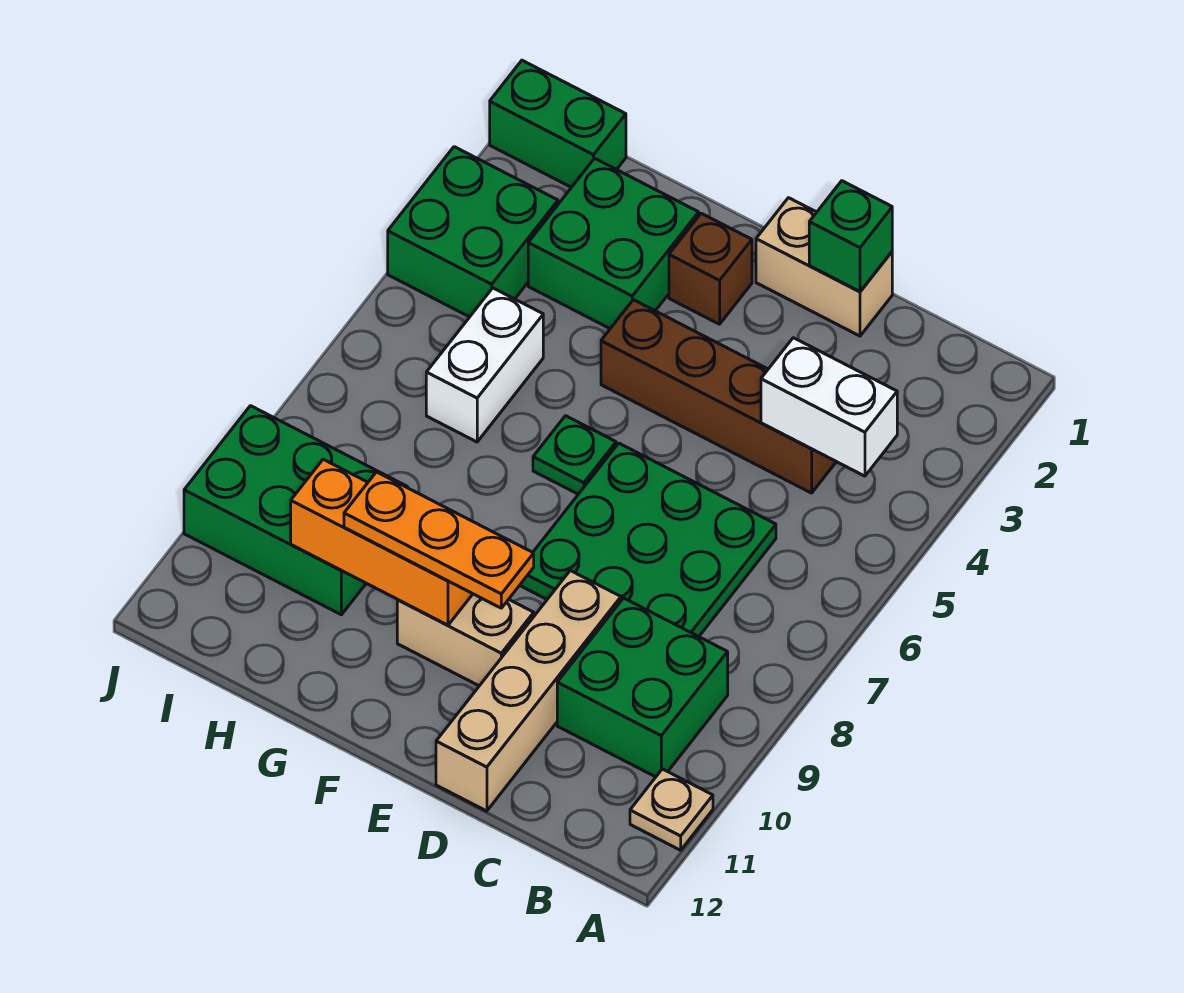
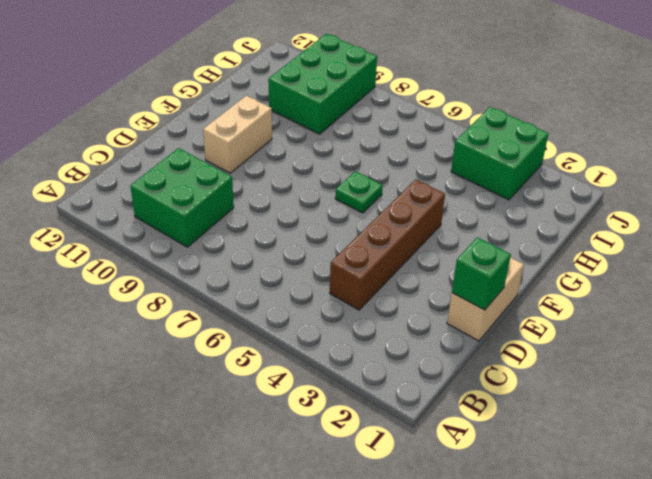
none -> tan plate A11 level 1
none -> green plate C6:E8 level 1
none -> tan brick D9:D12 level 1

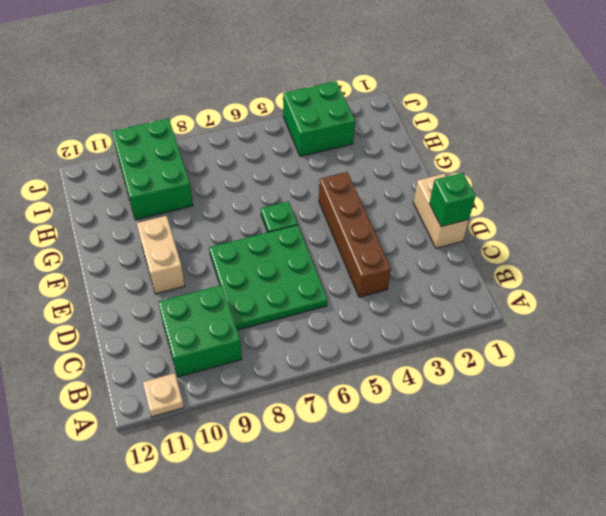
none -> tan brick D9:D12 level 1
none -> brown brick F2 level 1
none -> green brick G2:H3 level 1

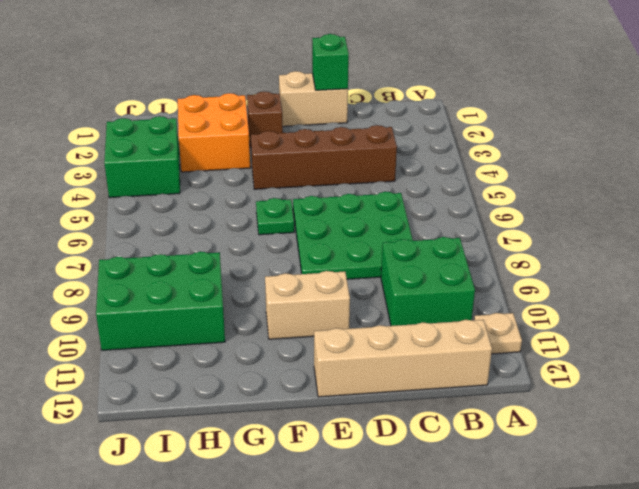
tan brick B12:E12 level 1 -> tan brick D9:D12 level 1
orange brick G2:H3 level 1 -> green brick G2:H3 level 1
none -> white brick H5:H6 level 1
none -> green brick I1:J1 level 1
none -> white brick B4:C4 level 2

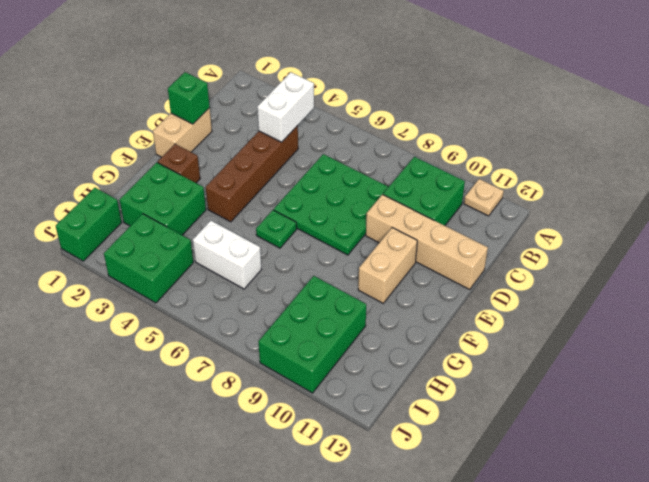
none -> orange brick F10:H10 level 2
none -> orange plate E10:G10 level 3

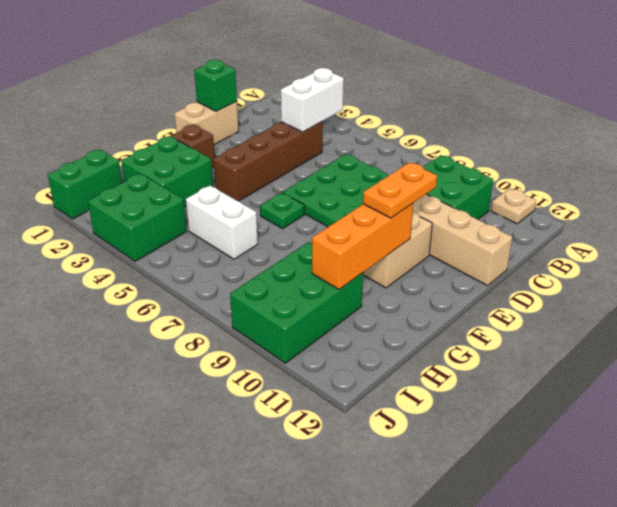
orange plate E10:F10 level 3 -> orange plate E10:G10 level 3

